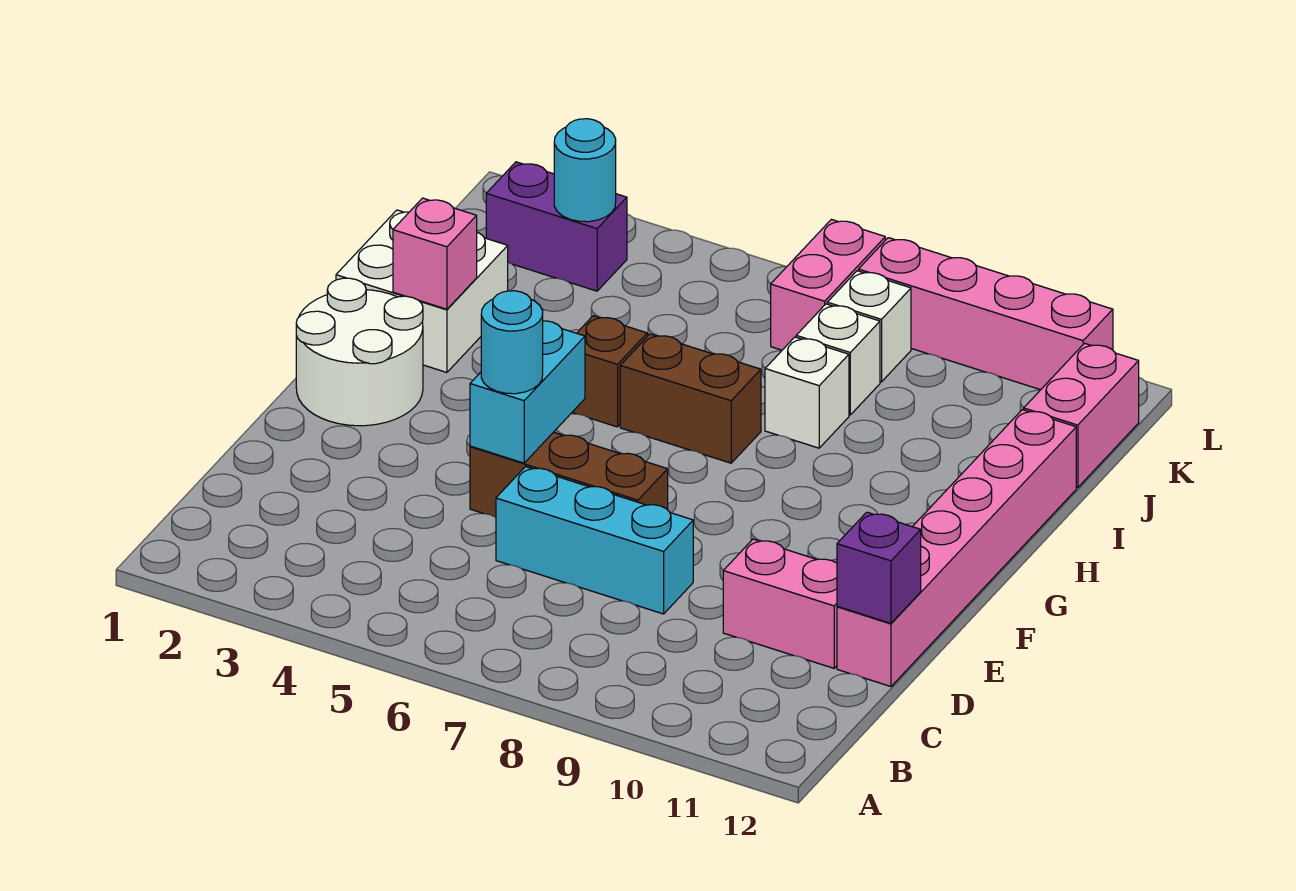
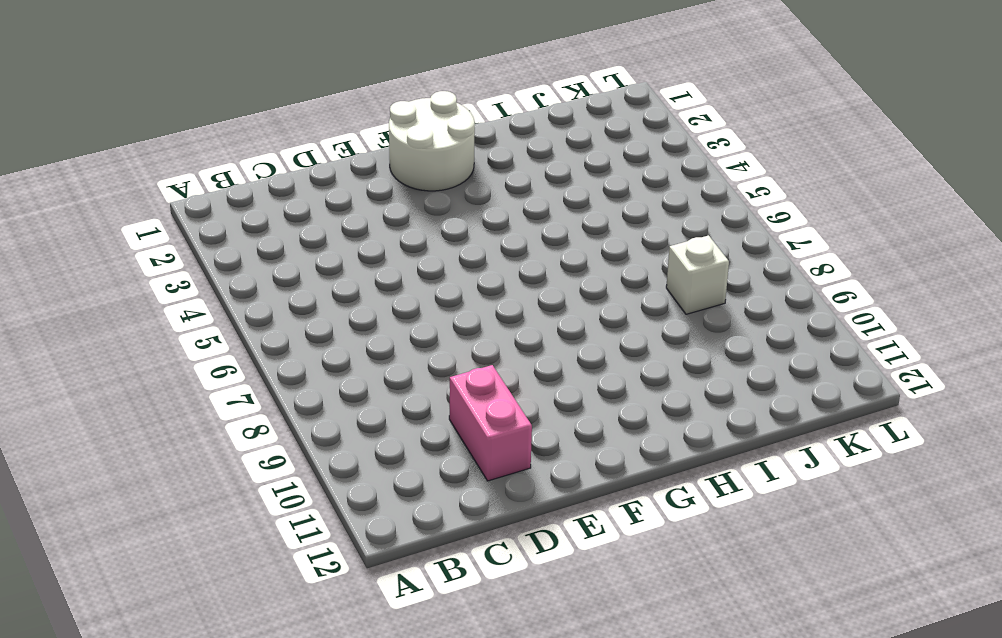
none -> cyan brick D6:D8 level 1
none -> pink brick D12:I12 level 1
none -> brown brick E5:E7 level 1

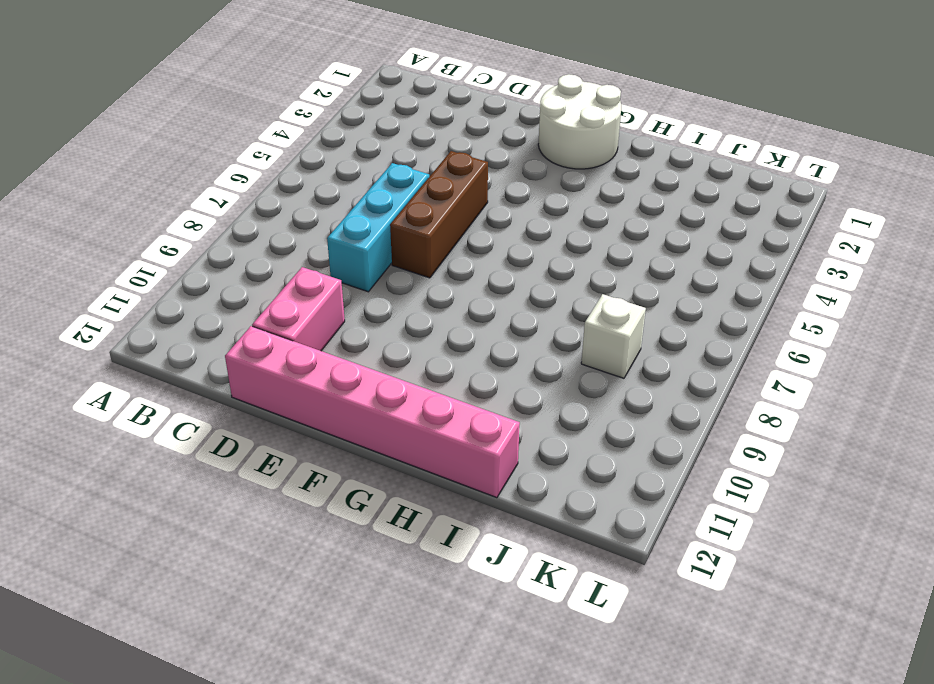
none -> white brick H1:I2 level 1
none -> brown brick H5 level 1
none -> brown brick H6:H7 level 1

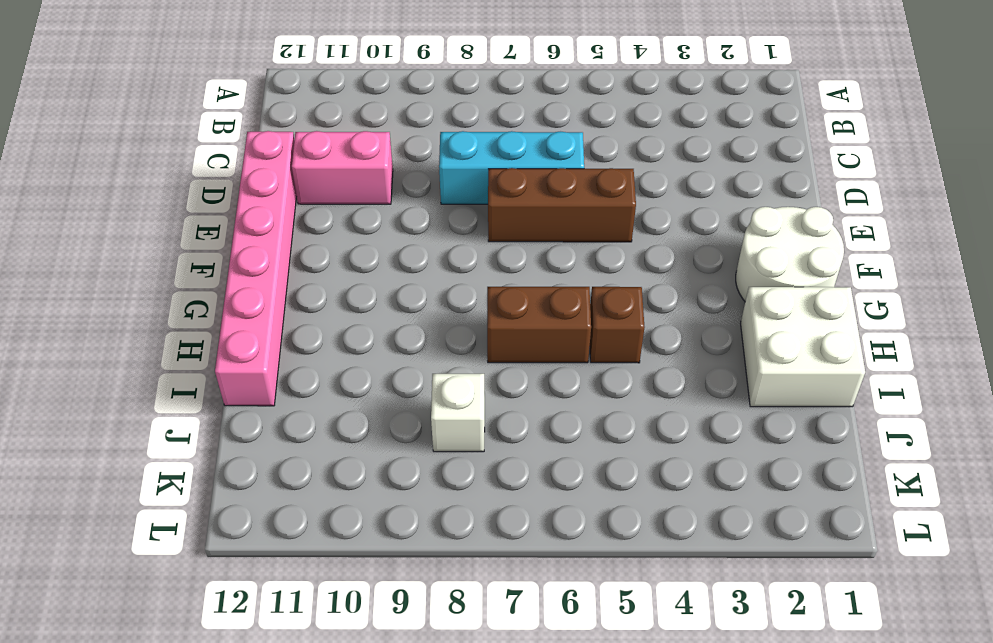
none -> white brick I8 level 1
none -> pink brick J12:K12 level 1
none -> purple brick K2:K3 level 1

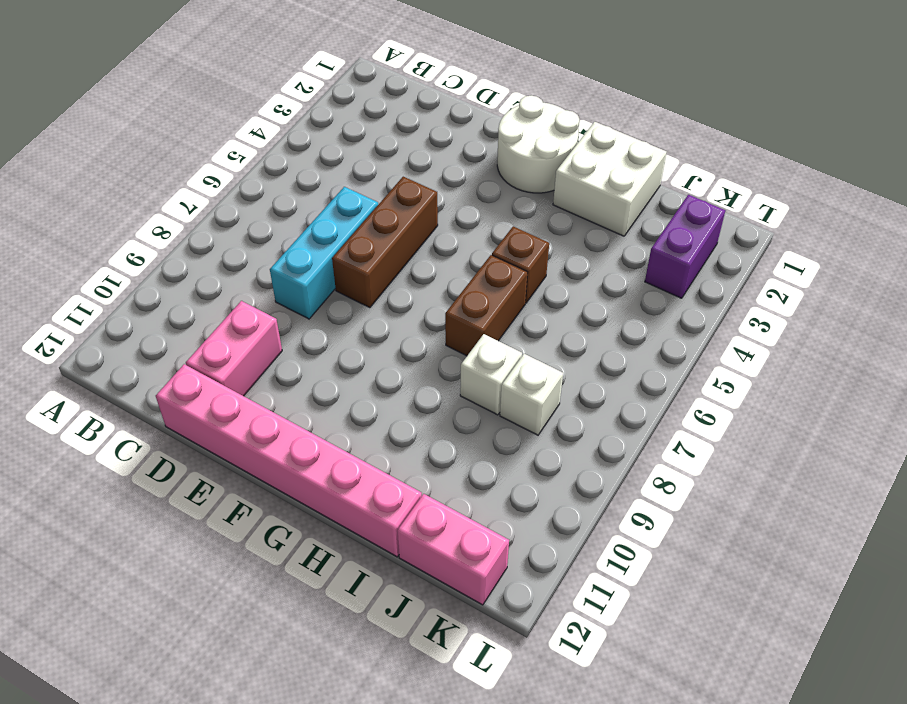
none -> pink brick K7:L7 level 1
none -> white brick K8 level 1
none -> pink brick L8:L11 level 1

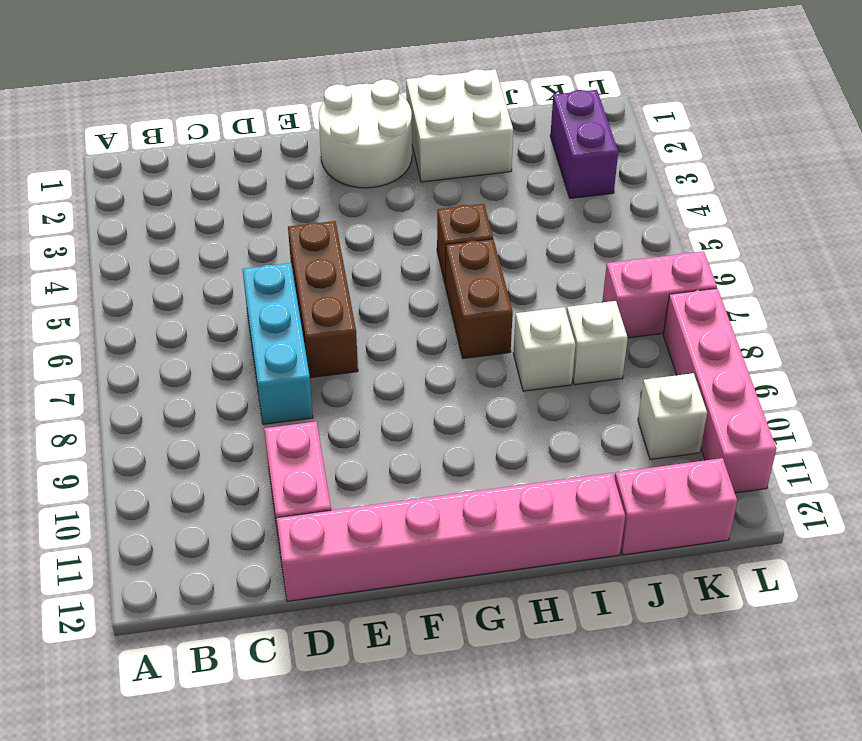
white brick K10 level 1 -> white brick K8 level 1
none -> purple brick D12 level 2
none -> cyan brick E5:F5 level 2
none -> pink brick H2 level 2

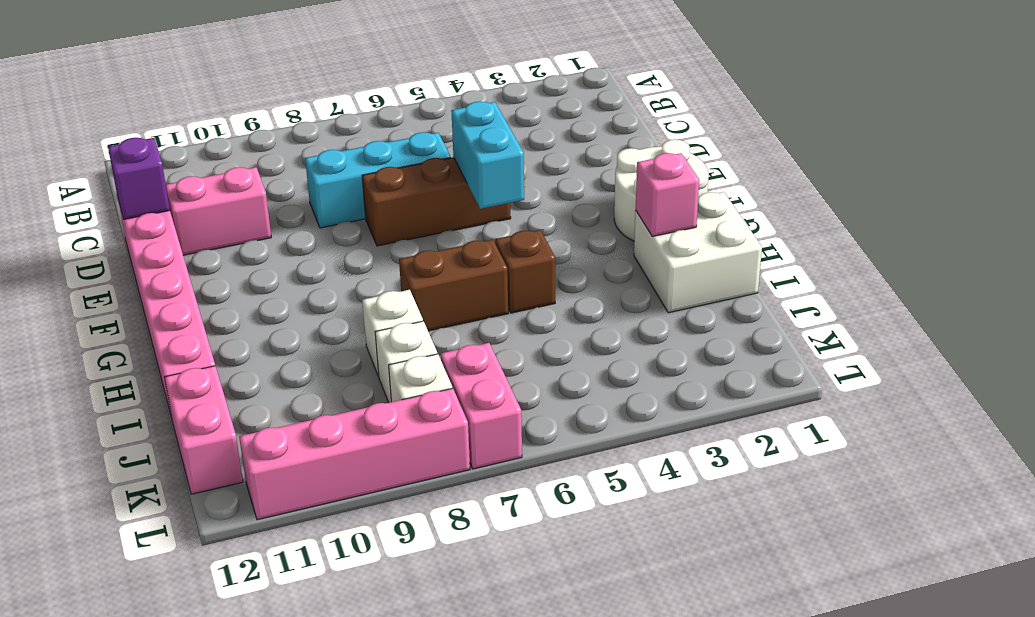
none -> purple brick K2:K3 level 1
none -> cyan round brick K3 level 2
none -> cyan round brick E5 level 3

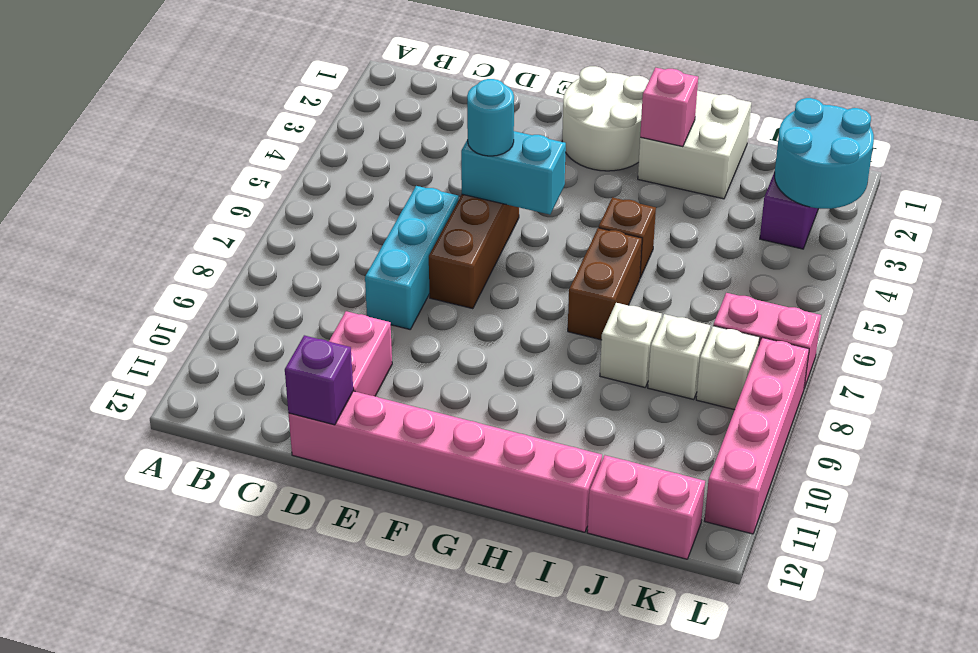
cyan round brick K2:L3 level 2 -> cyan round brick K3 level 2

